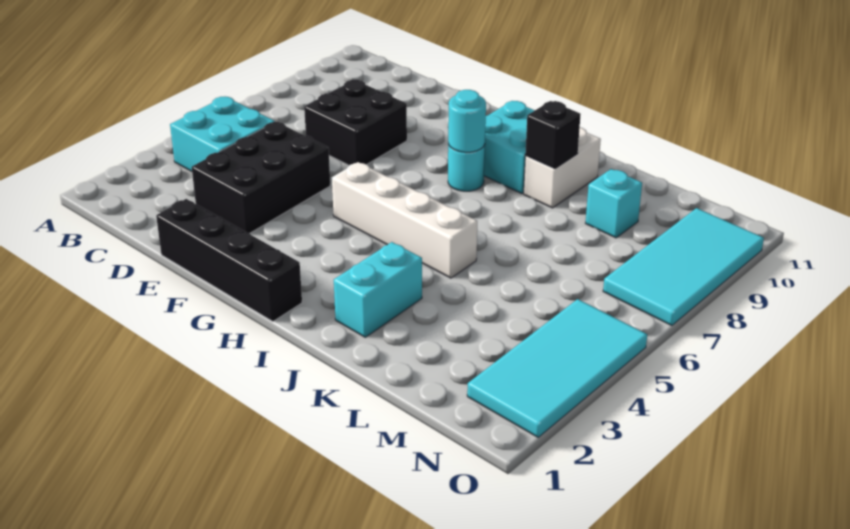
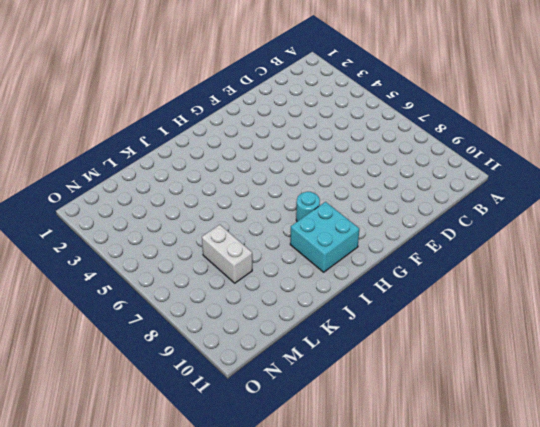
white brick L7:L8 level 1 -> white brick J9:J10 level 1
none -> cyan brick B4:C5 level 1
none -> black brick D3:E5 level 1
none -> black brick D7:E8 level 1

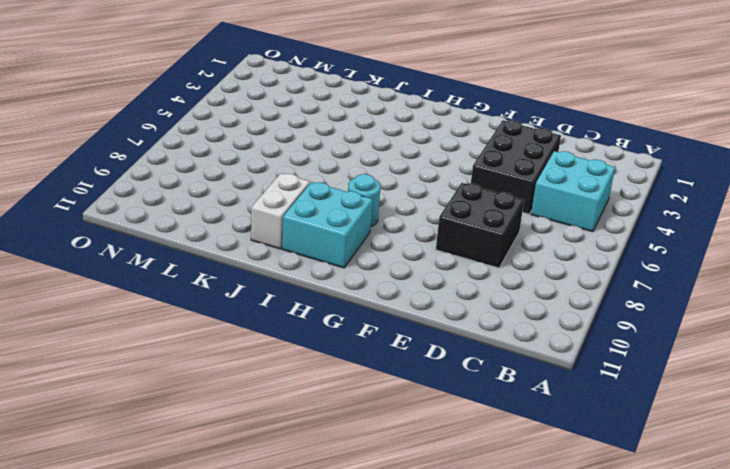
none -> black brick E1:H1 level 1
none -> white brick G5:J5 level 1
none -> cyan brick J2:J3 level 1

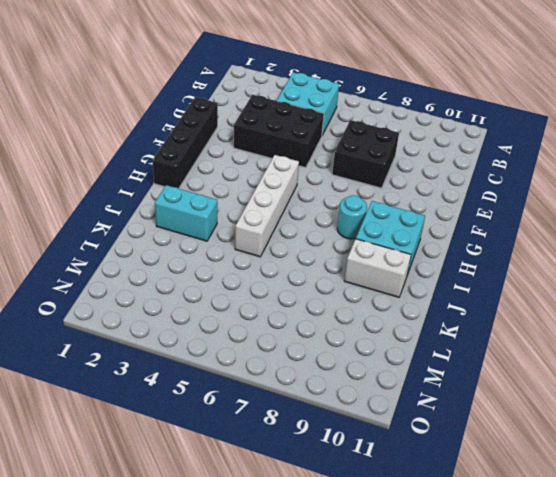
none -> cyan brick L9 level 1
none -> cyan tile N2:O5 level 1
none -> cyan tile N7:O10 level 1

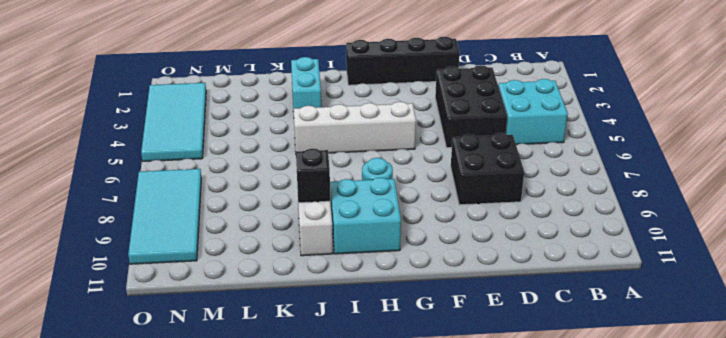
none -> cyan brick L9 level 1
none -> cyan round brick H8 level 2

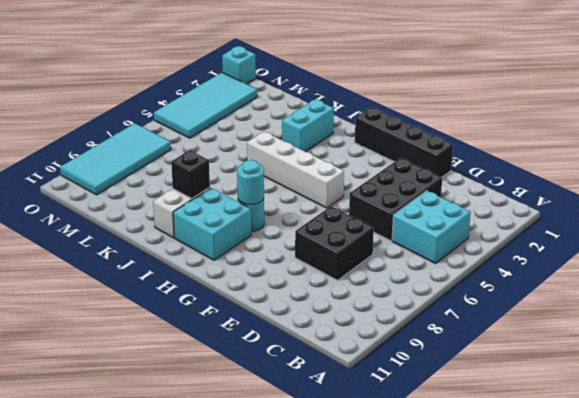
cyan brick O1 level 1 -> cyan brick L9 level 1

